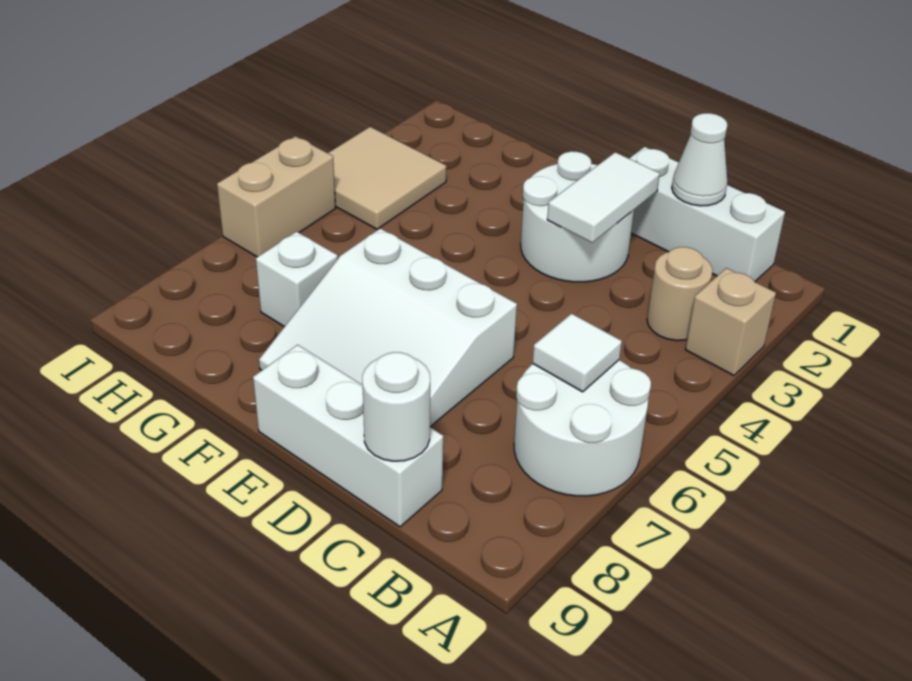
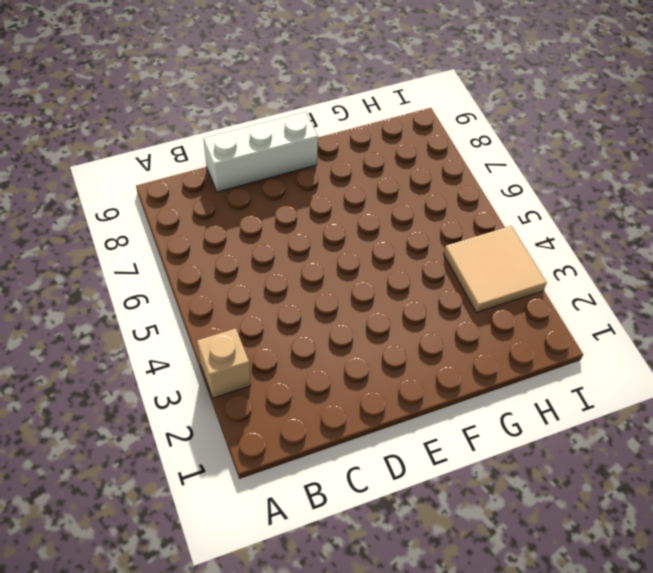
none -> white round brick A6:B7 level 1
none -> white brick B1:D1 level 1
none -> tan round brick B3 level 1

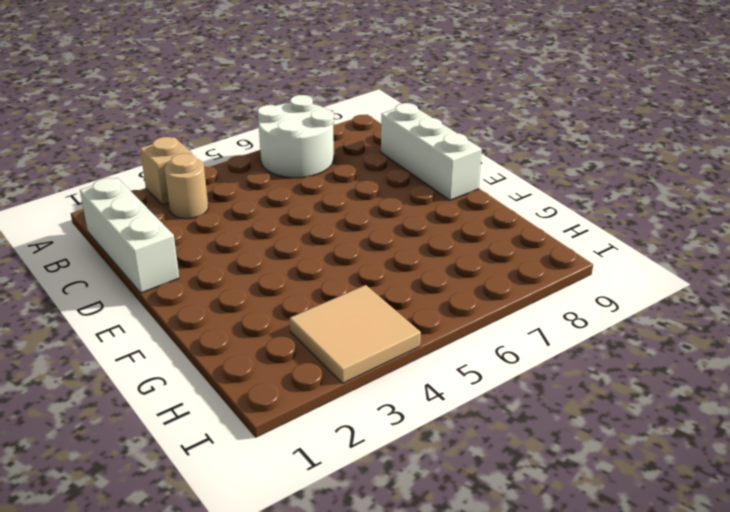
none -> white round brick D2:E3 level 1
none -> white slope D6:F8 level 1 top 6
none -> white brick G7 level 1

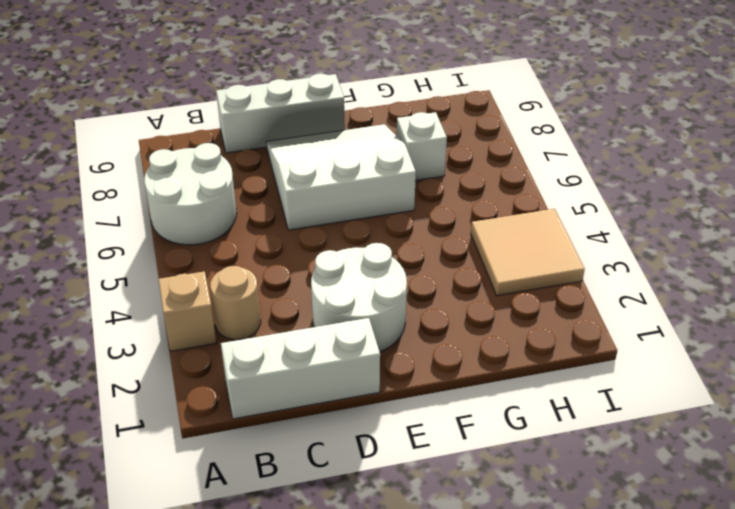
none -> tan brick I5:I6 level 1
none -> white tile B6 level 2
none -> white cone C1 level 2

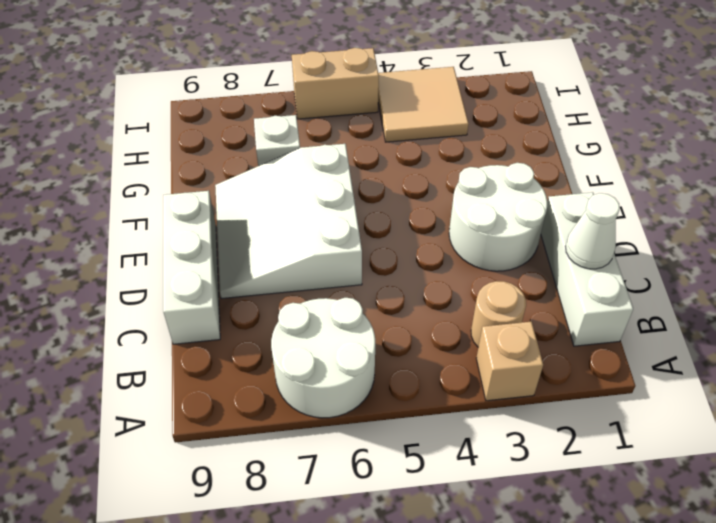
none -> white tile B6 level 2
none -> white round brick C9 level 2
none -> white tile D2:D3 level 2

